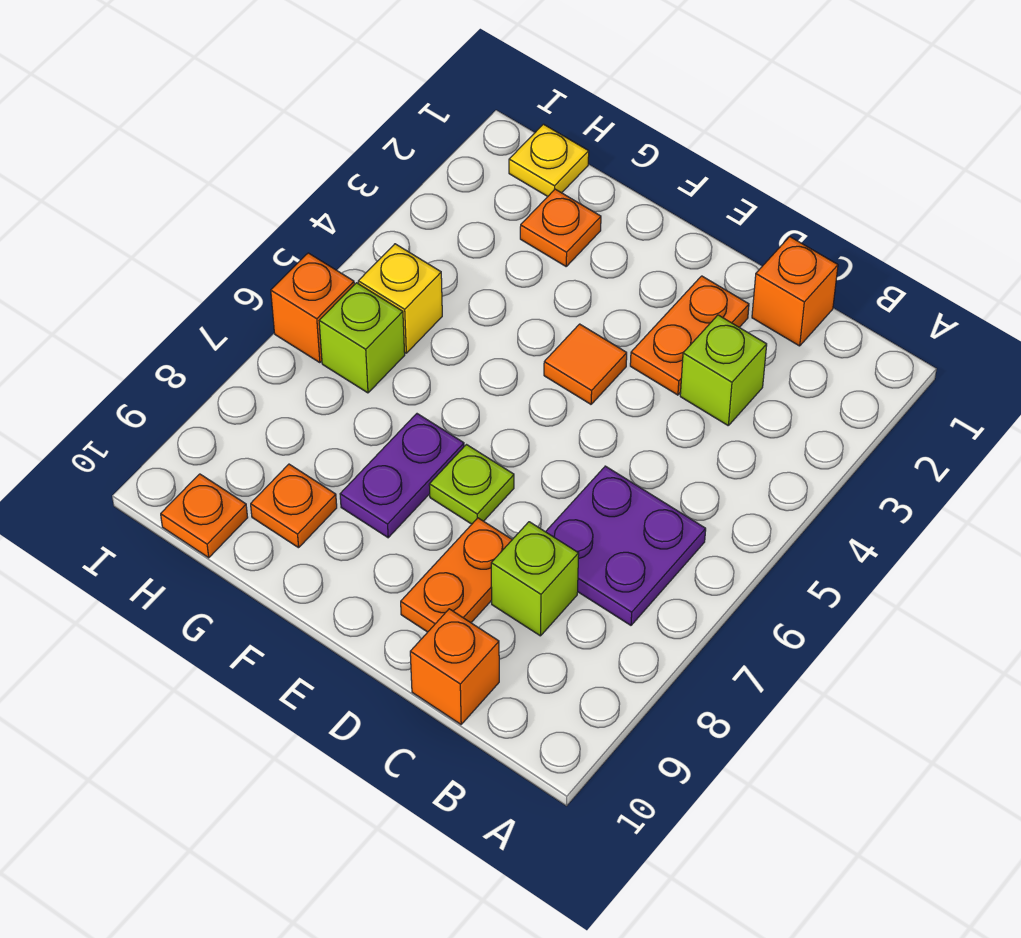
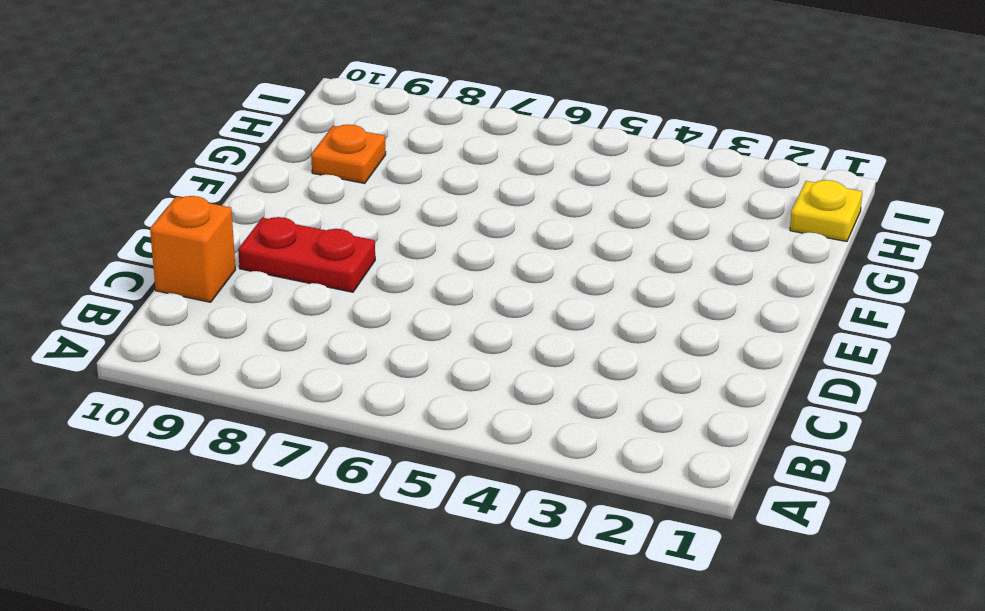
red plate D8:D9 level 1 -> orange plate D8:D9 level 1
none -> purple plate B6:C7 level 1
none -> orange brick C1 level 1
none -> lime brick C3 level 1

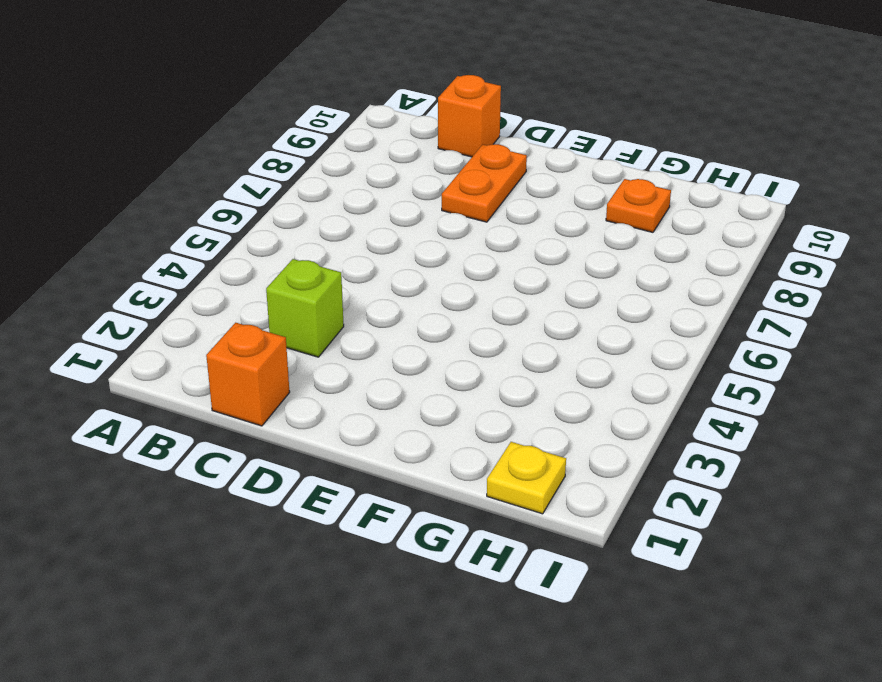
none -> purple plate B6:C7 level 1
none -> lime brick C8 level 1
none -> orange plate D2:D3 level 1

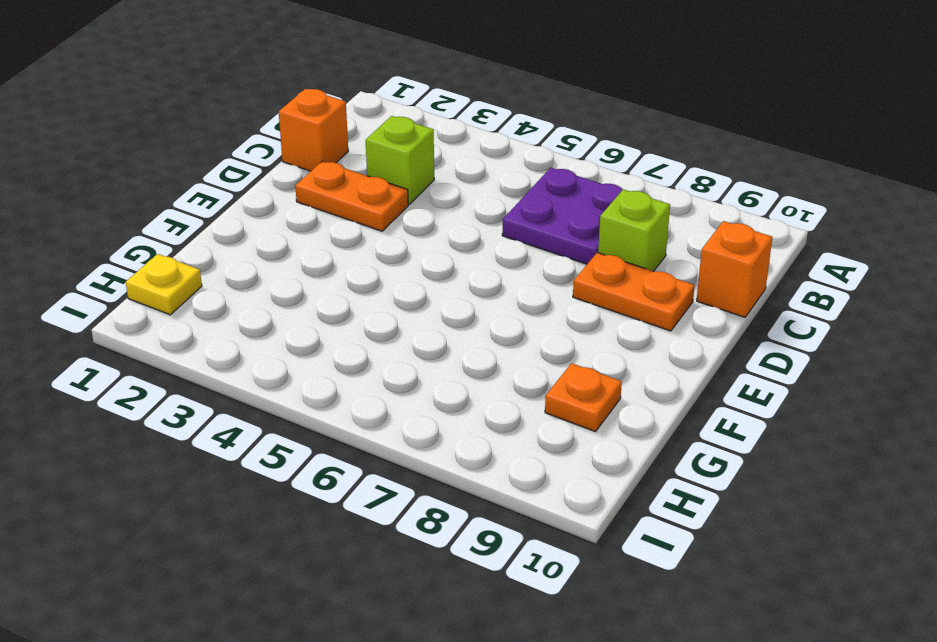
none -> orange tile E4 level 1
none -> lime plate E7 level 1
none -> purple plate F7:F8 level 1

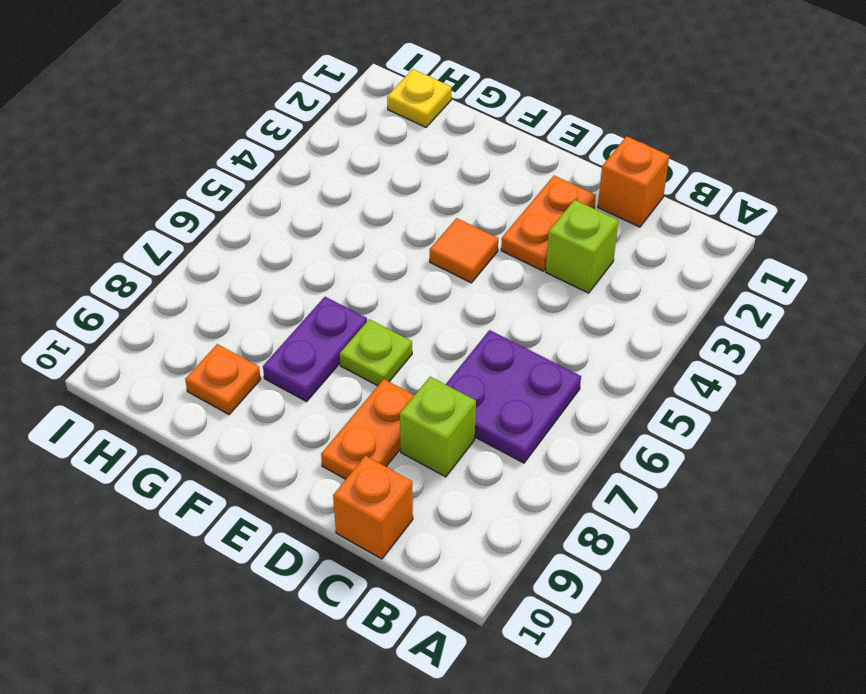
none -> orange plate G2 level 1
none -> yellow brick H5 level 1
none -> lime brick H6 level 1

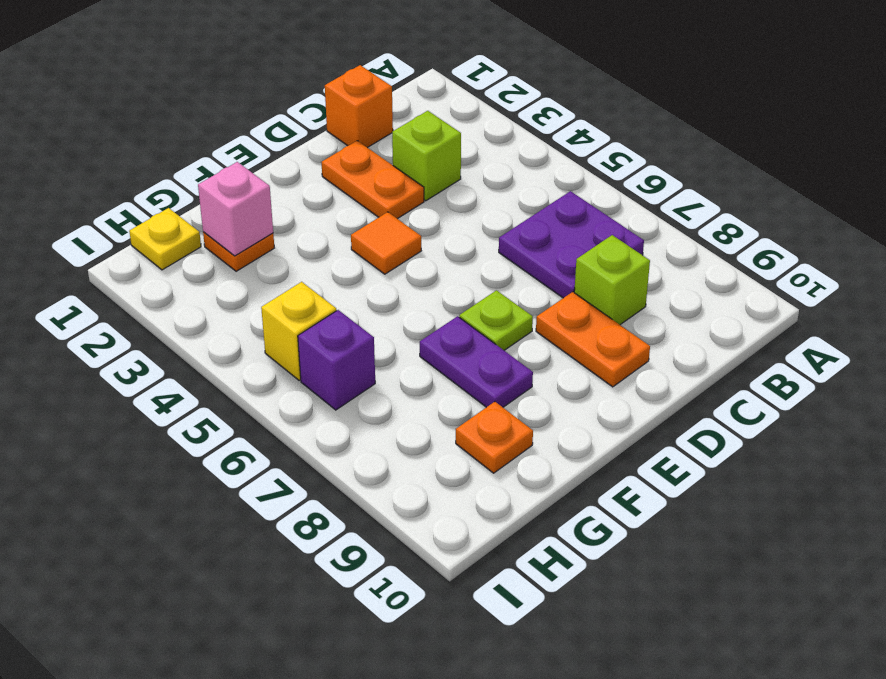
pink brick G2 level 2 -> none
purple brick H6 level 1 -> lime brick H6 level 1
none -> orange brick C10 level 1
none -> orange plate H10 level 1
none -> orange brick I6 level 1

